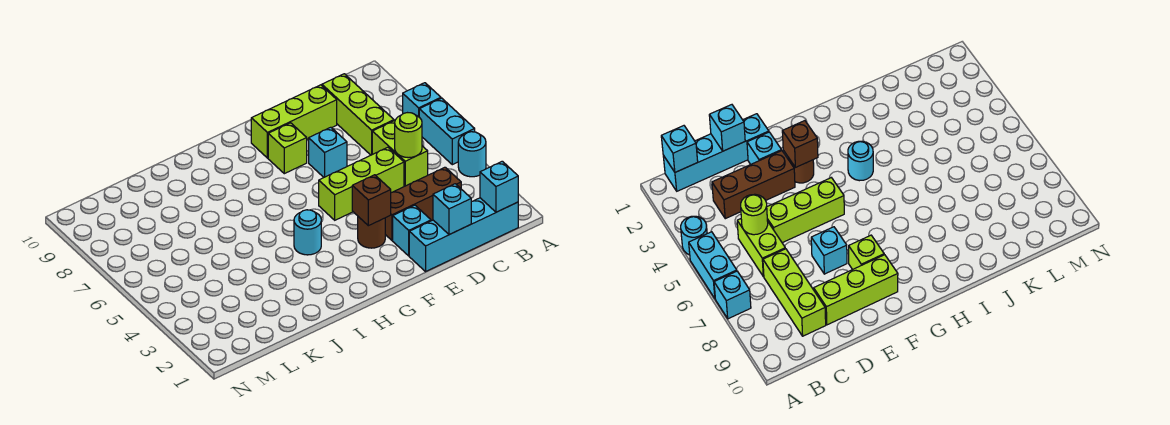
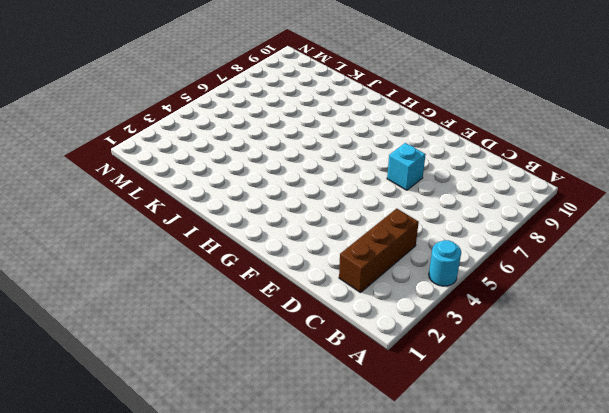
brown brick C2:C4 level 1 -> brown brick C3:E3 level 1
none -> cyan brick A5:A6 level 1
none -> cyan brick A7 level 1
none -> cyan brick B1:E1 level 1

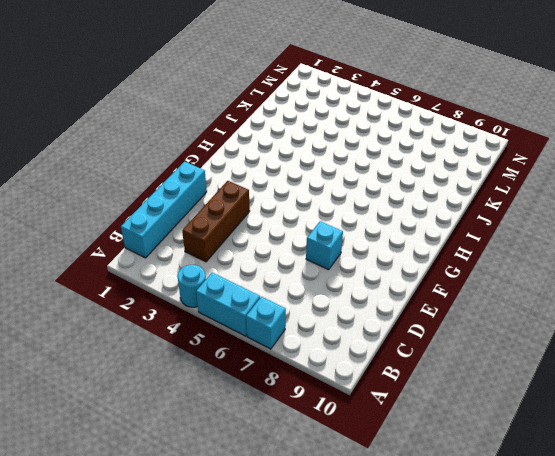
none -> lime brick C5:C6 level 1
none -> lime brick C7:C9 level 1
none -> lime brick D5:F5 level 1

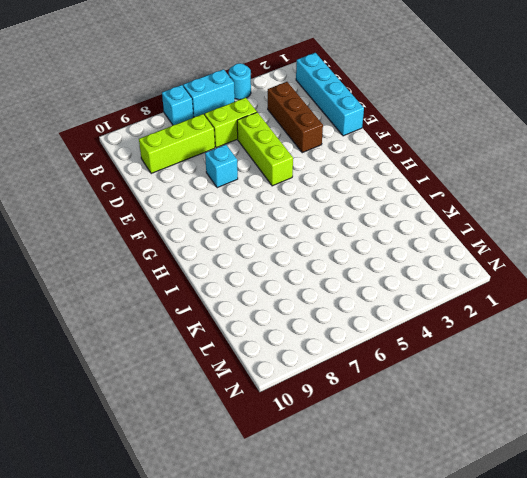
none -> lime brick D9:F9 level 1
none -> cyan brick E2 level 1
none -> brown round brick F3 level 1

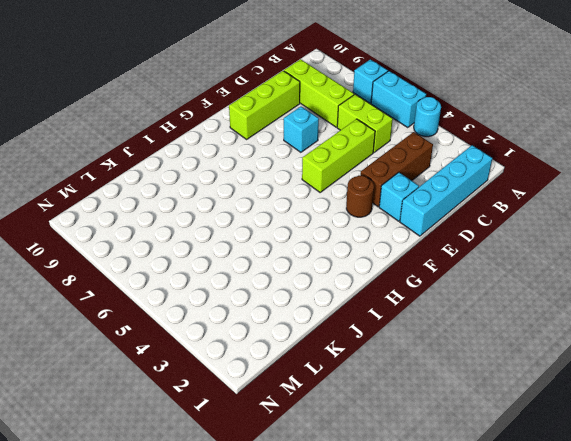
none -> lime brick F8 level 1
none -> cyan round brick H4 level 1
none -> cyan brick B1 level 2

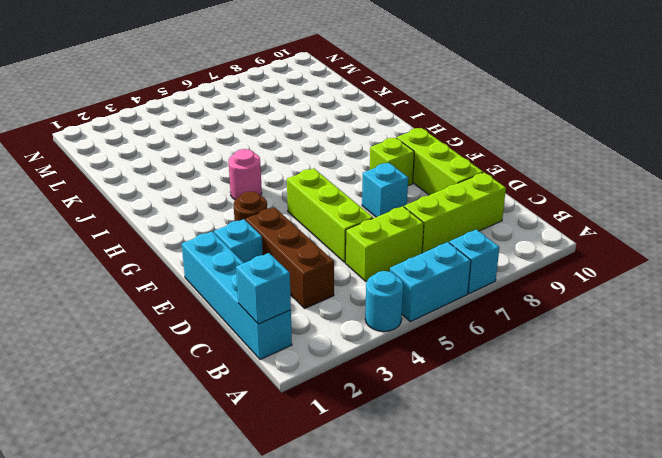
pink round brick H4 level 1 -> cyan round brick H4 level 1
none -> lime round brick C5 level 2
none -> cyan brick D1 level 2
none -> brown brick F3 level 2

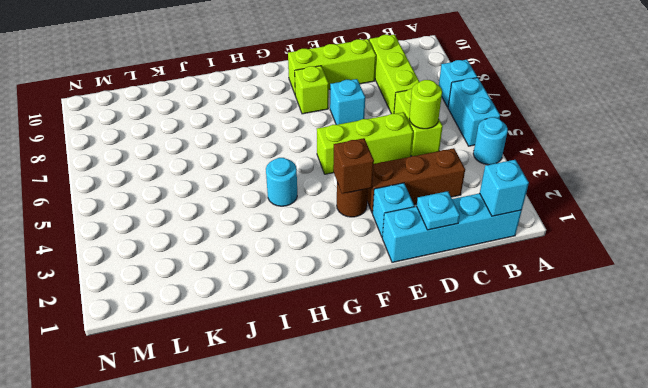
cyan plate D1 level 2 -> cyan brick D1 level 2

